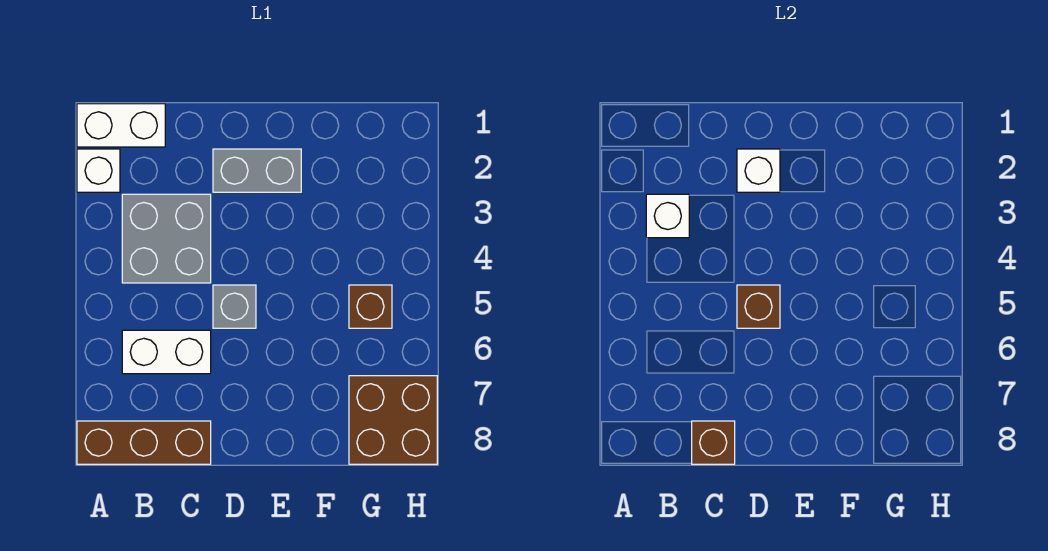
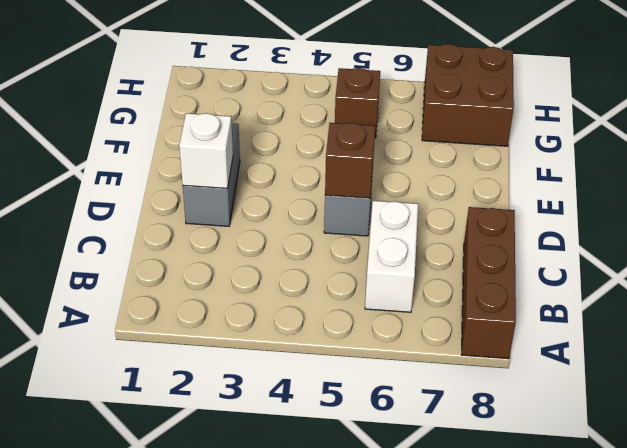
none -> white brick A1:B1 level 1
none -> white brick A2 level 1
none -> grey brick B3:C4 level 1

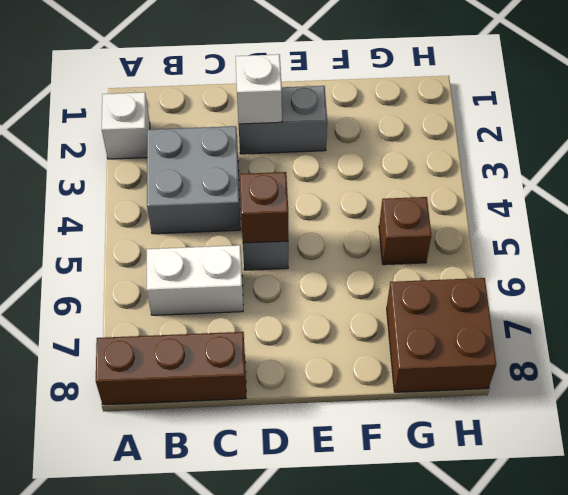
none -> white brick A1:B1 level 1
none -> white brick B3 level 2
none -> brown brick C8 level 2

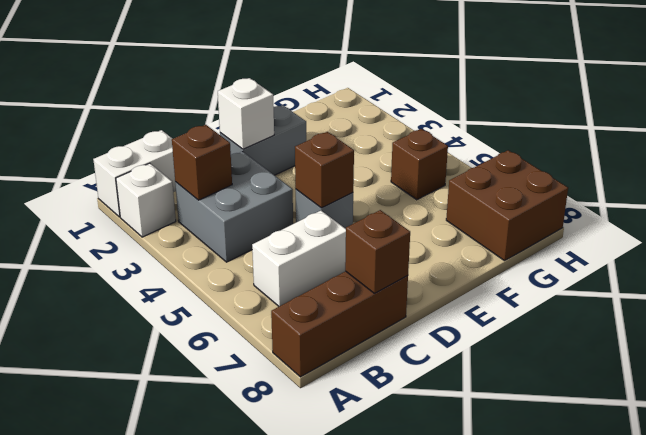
brown brick B3 level 2 -> white brick B3 level 2

